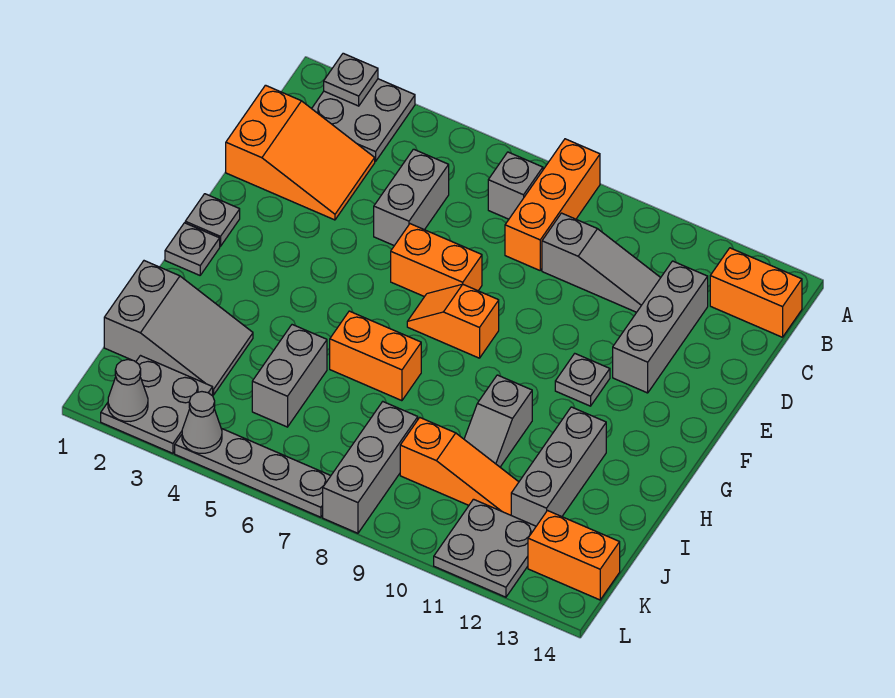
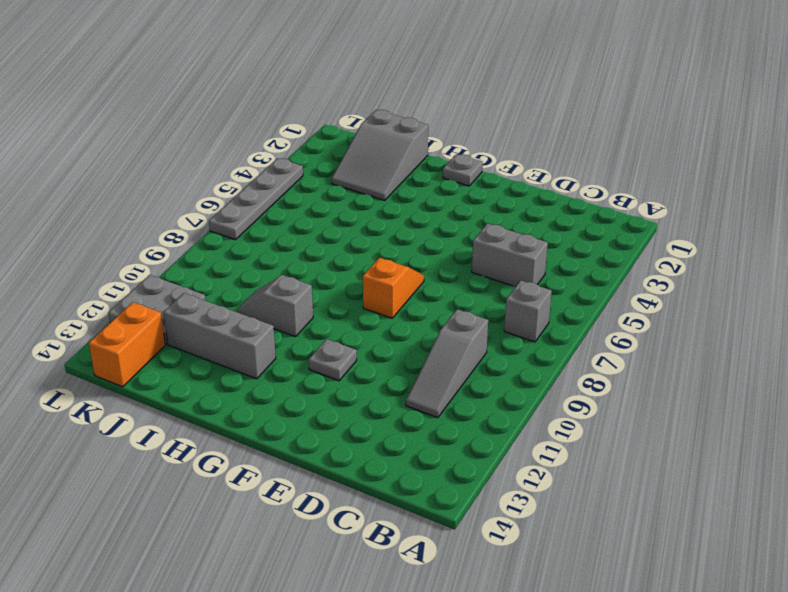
none -> grey plate A2:B3 level 1
none -> orange brick A8:C8 level 1
none -> orange brick B13:B14 level 1

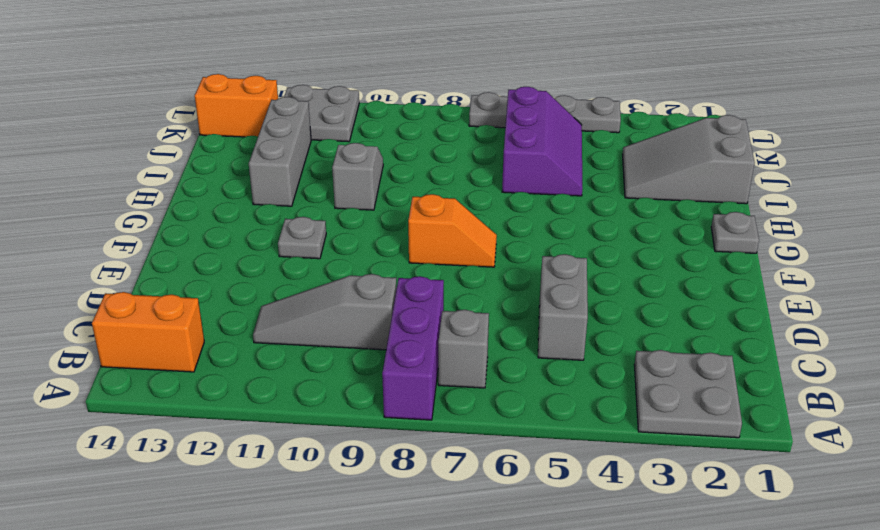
purple brick A8:C8 level 1 -> orange brick A8:C8 level 1
purple slope I5:K6 level 1 top 6 -> grey brick I5:J5 level 1
none -> orange slope C1:D3 level 1 top 1
none -> grey brick C12:E12 level 1
none -> orange brick E6:E7 level 1

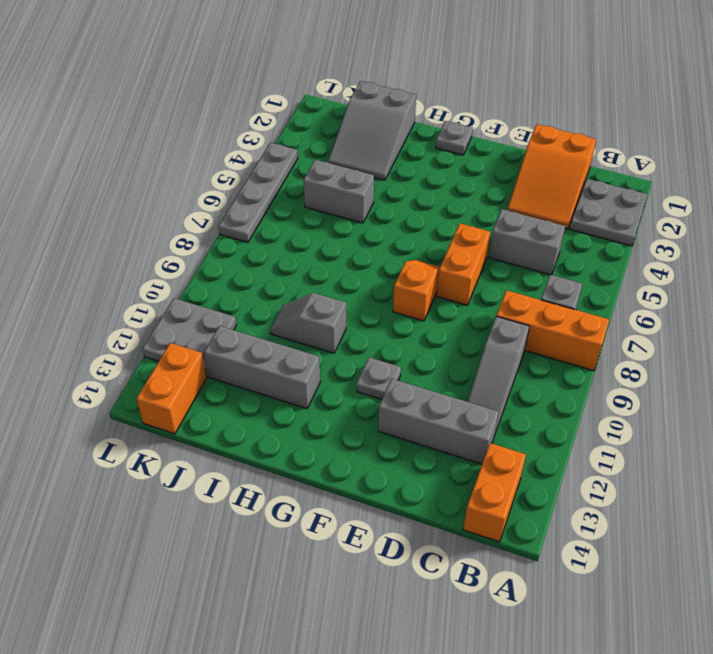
none -> grey plate F1 level 1
none -> orange brick H6:H7 level 1
none -> grey brick J8:L8 level 1

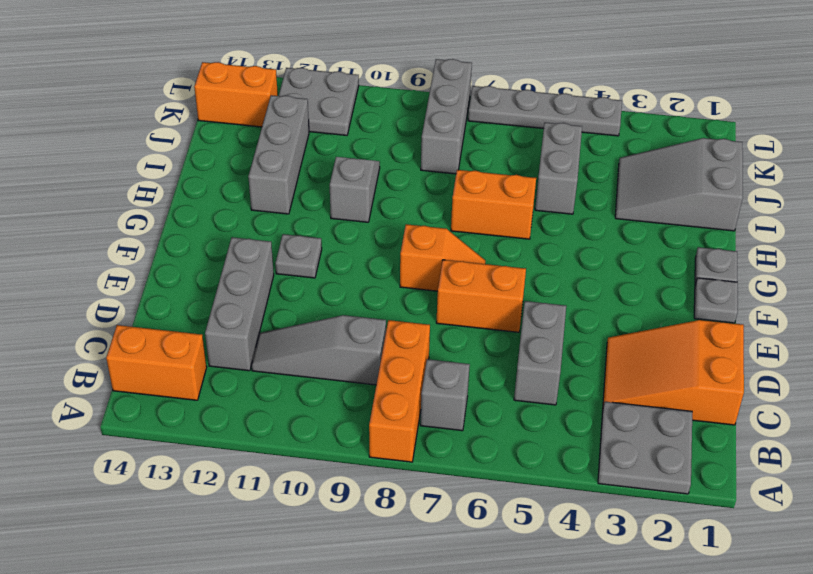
none -> orange slope J9:J11 level 1 top 9
none -> grey plate K2:L3 level 1
none -> grey plate A2 level 2

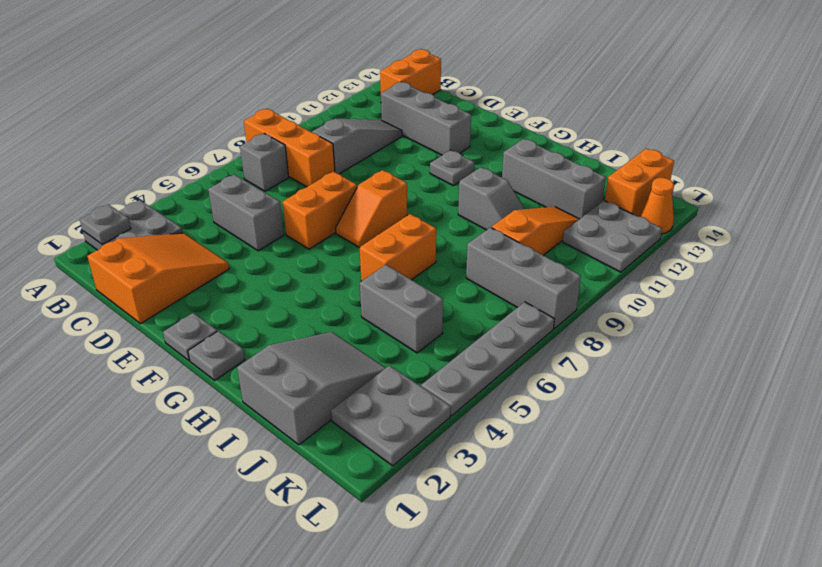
orange cone L13 level 1 -> none
none -> grey cone L2 level 2
none -> grey cone L4 level 2

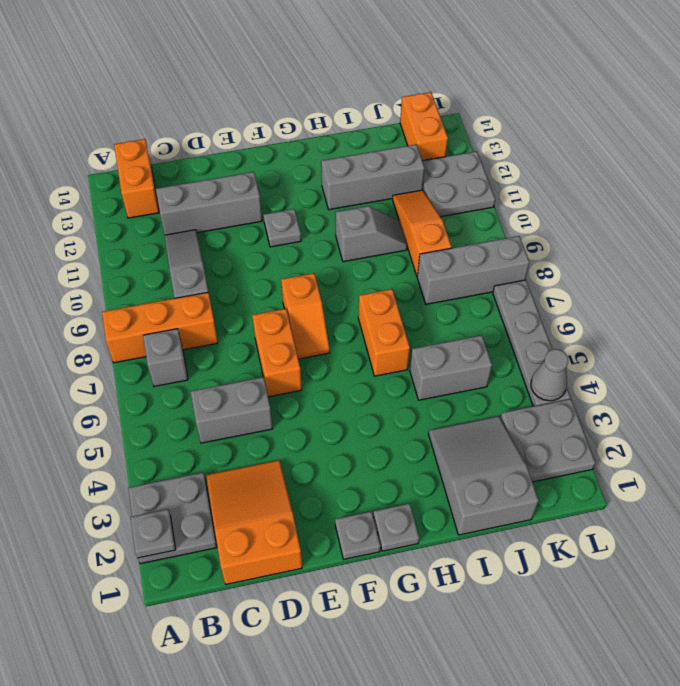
none -> grey cone L2 level 2

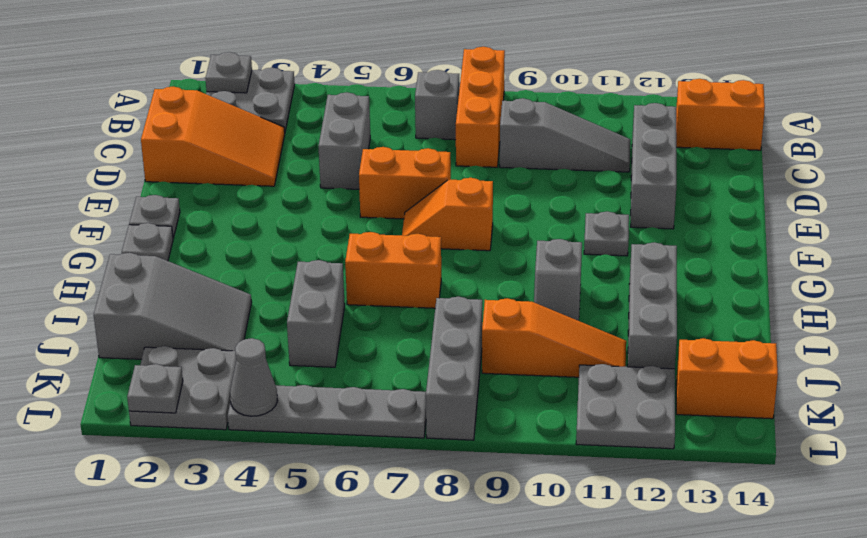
grey plate L2 level 2 -> grey cone L2 level 2

